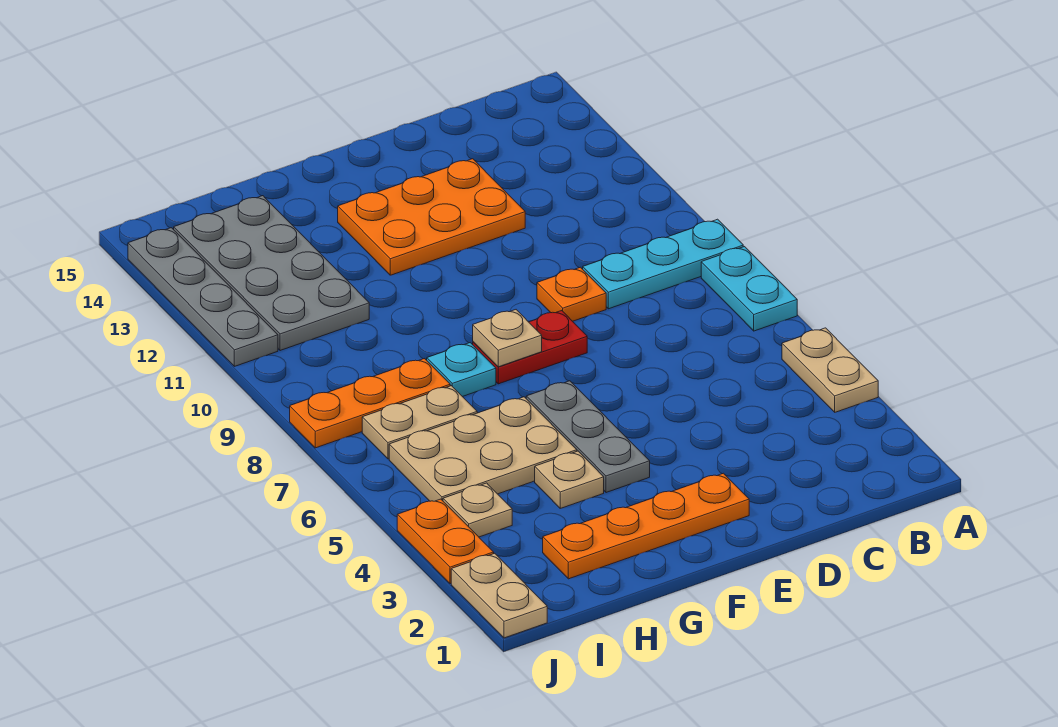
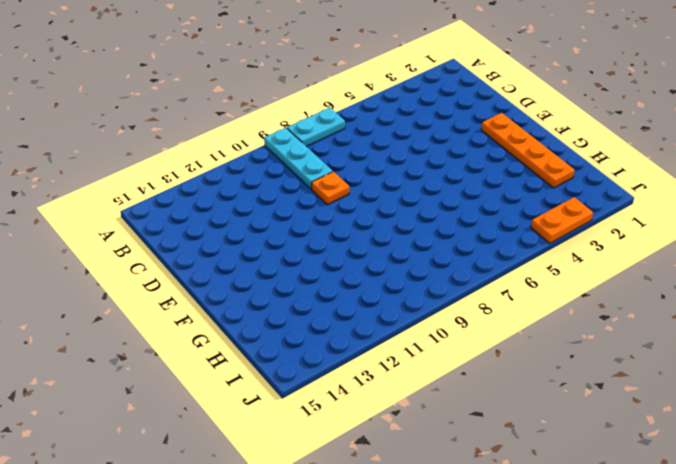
none -> tan plate A4:A5 level 1
none -> orange plate D12:F13 level 1
none -> red plate E8:F8 level 1

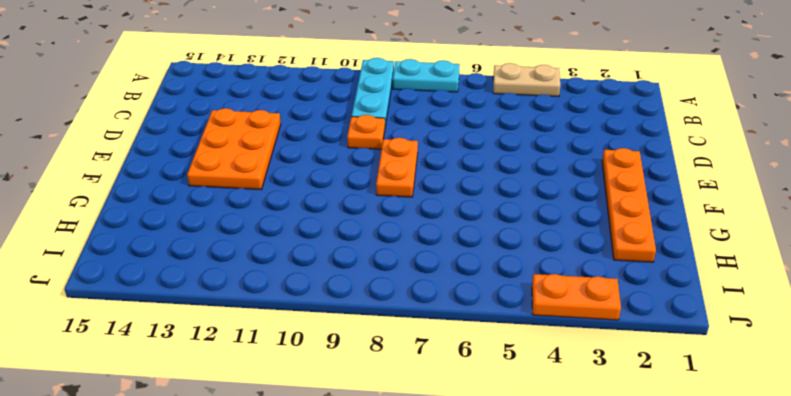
orange plate E8:F8 level 1 -> red plate E8:F8 level 1
none -> grey plate F4:F6 level 1
none -> tan plate G4 level 1
none -> tan plate G5:I6 level 1

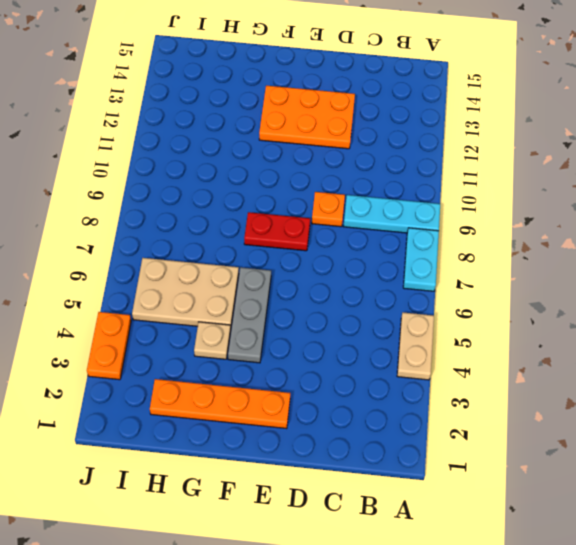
none -> cyan plate G8 level 1
none -> tan plate H7:I7 level 1
none -> orange plate H8:J8 level 1

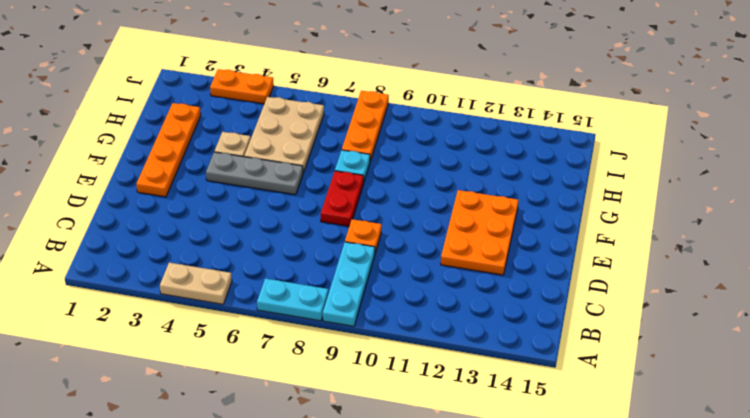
none -> tan plate H7:I7 level 1
none -> grey plate H11:I14 level 1
none -> tan plate I4 level 1

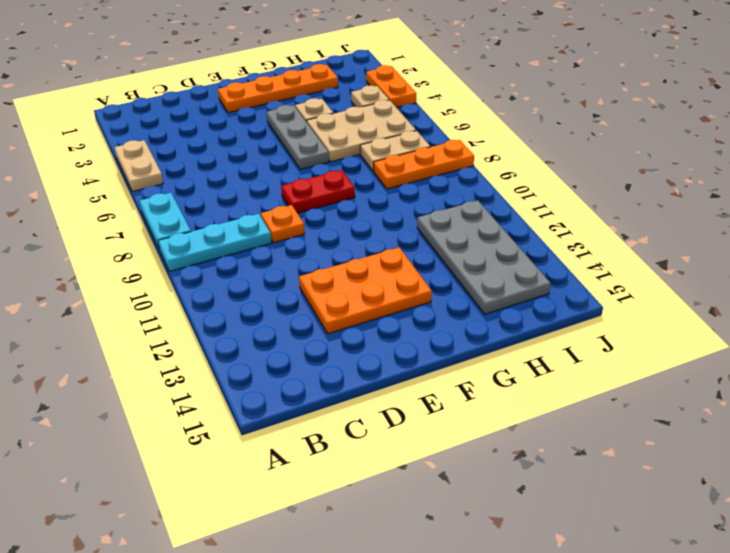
none -> cyan plate G8 level 1
none -> tan plate J1:J2 level 1
none -> grey plate J11:J14 level 1

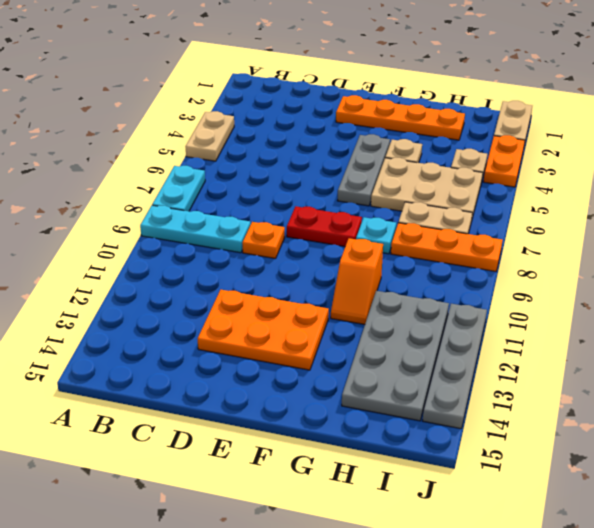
orange slope G10:G11 level 1 top 10 -> none
none -> tan plate F8 level 2

